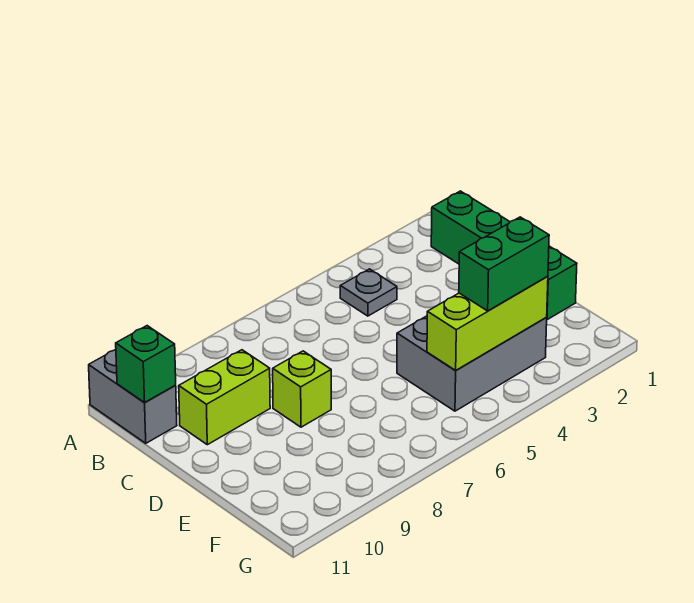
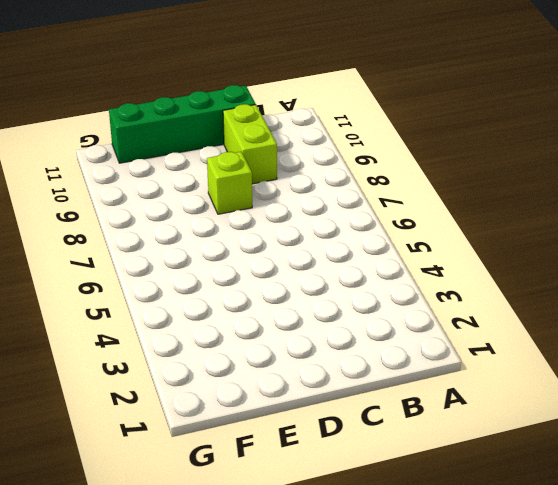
green brick C11:F11 level 1 -> green brick B1:E1 level 1
none -> grey brick A11:B11 level 1
none -> grey plate B4 level 1

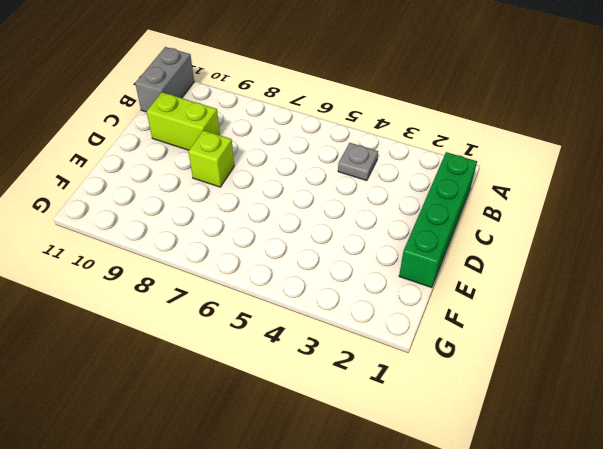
none -> grey brick E3:F5 level 1
none -> green brick B11 level 2

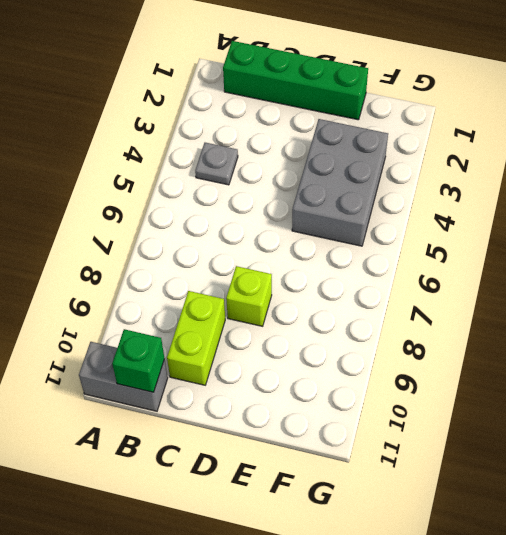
none -> lime brick F3:F5 level 2
none -> green brick F3:F4 level 3

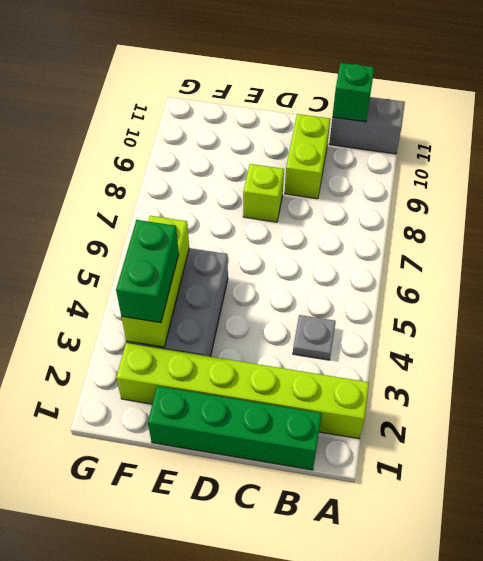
lime brick A2:F2 level 1 -> none

